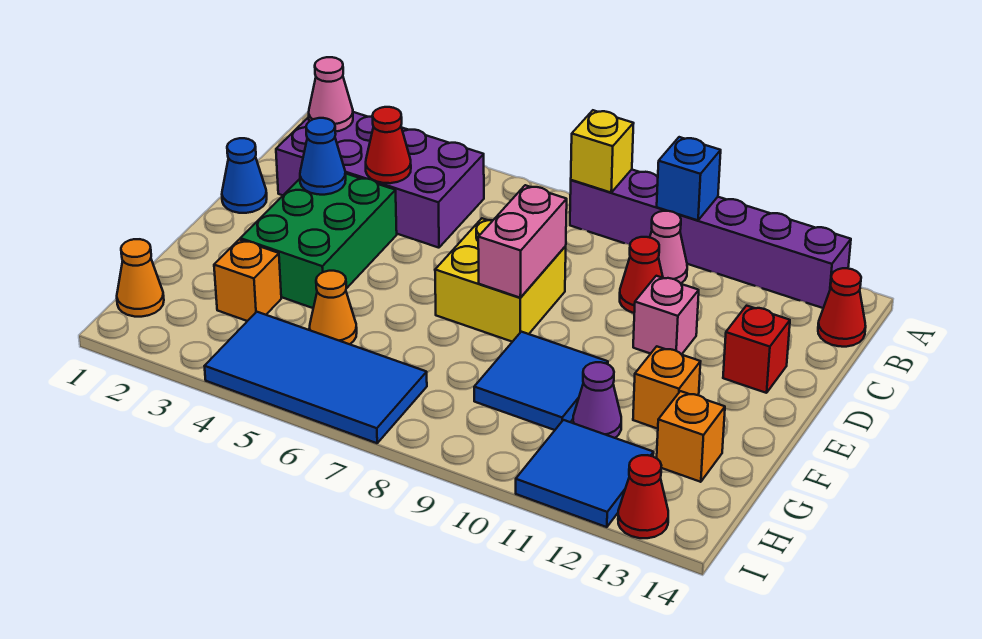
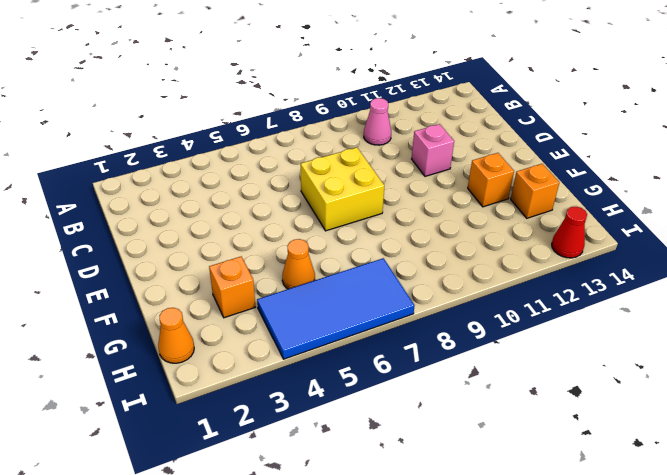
none -> purple brick A8:A13 level 1
none -> purple brick B2:C5 level 1
none -> red cone B14 level 1

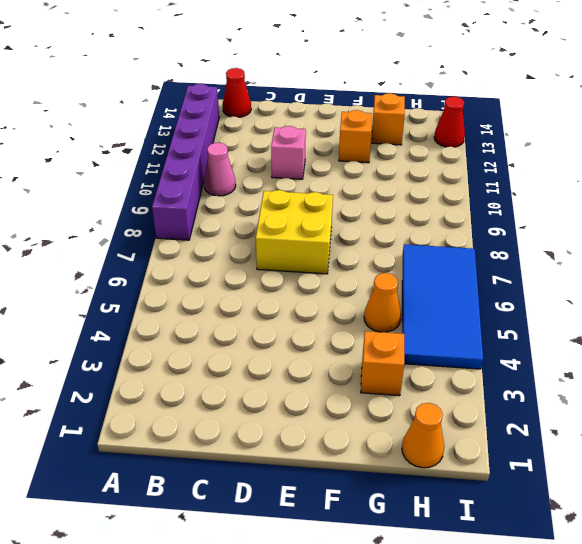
none -> purple brick B2:C5 level 1
none -> red cone C10 level 1
none -> blue cone D1 level 1

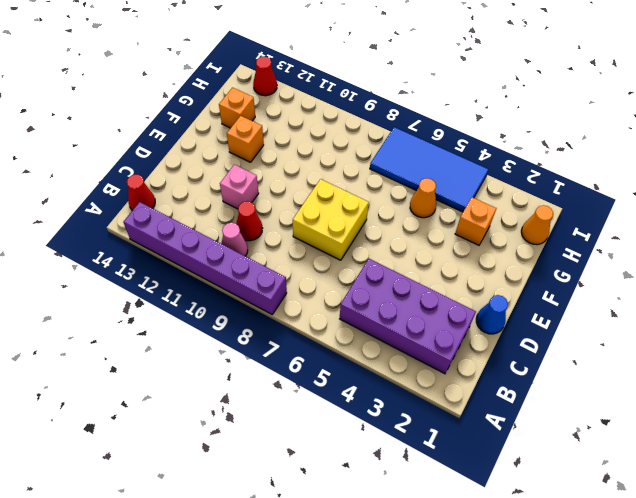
none -> green brick D3:F4 level 1
none -> red brick D13 level 1
none -> blue tile F9:G10 level 1

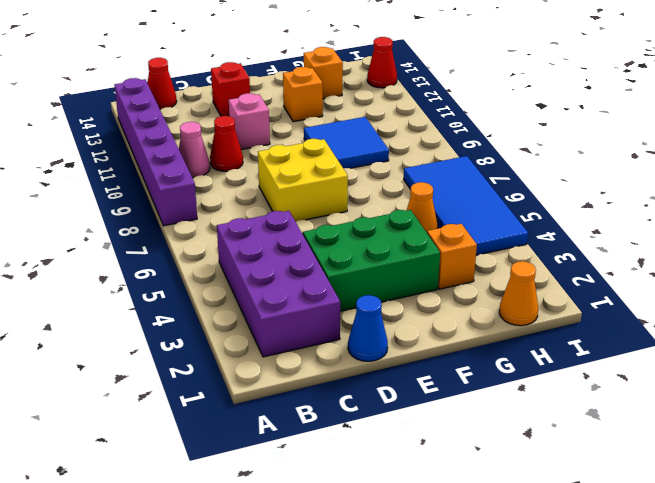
none -> purple cone G11 level 1
none -> blue tile H11:I12 level 1
none -> yellow brick A8 level 2

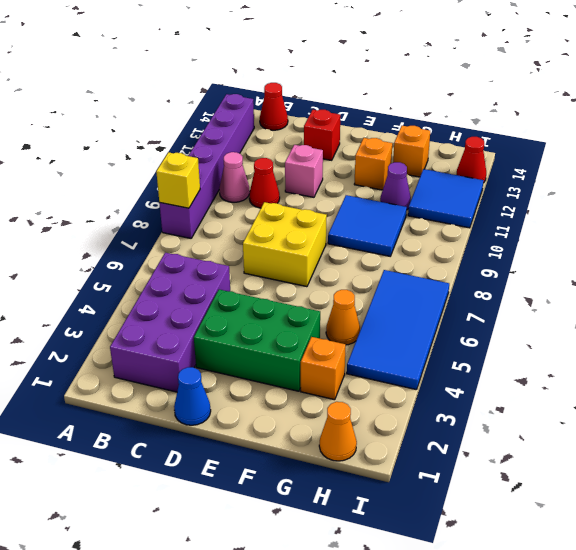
none -> blue brick A10 level 2
none -> pink cone B2 level 2
none -> red cone C4 level 2

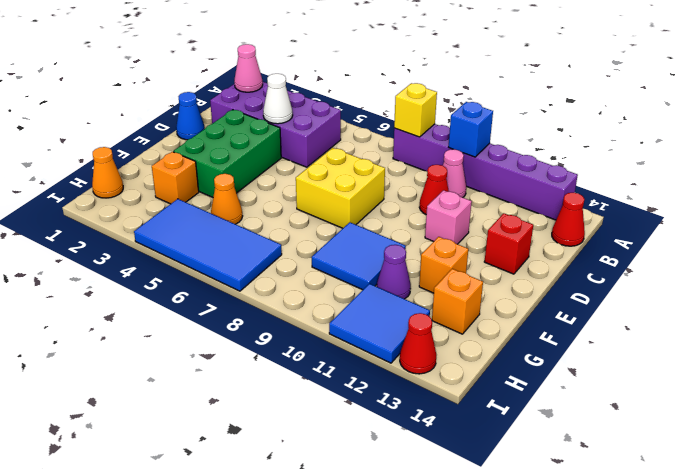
white cone C4 level 2 -> red cone C4 level 2
none -> blue cone D3 level 2
none -> pink brick D8:E8 level 2

